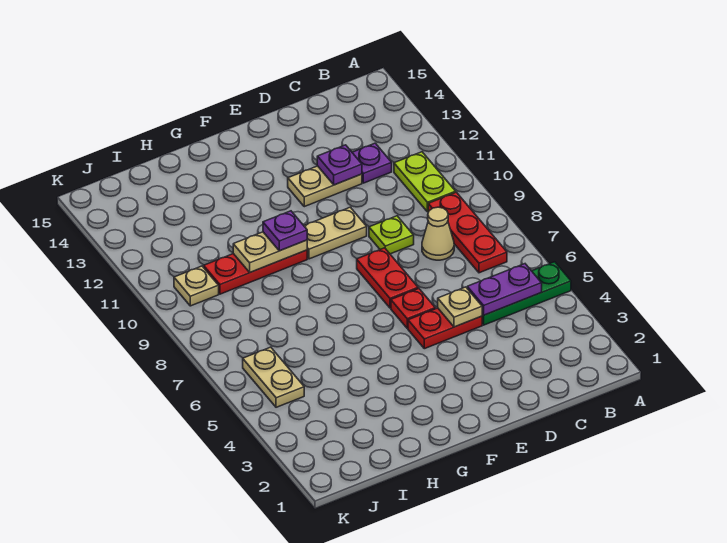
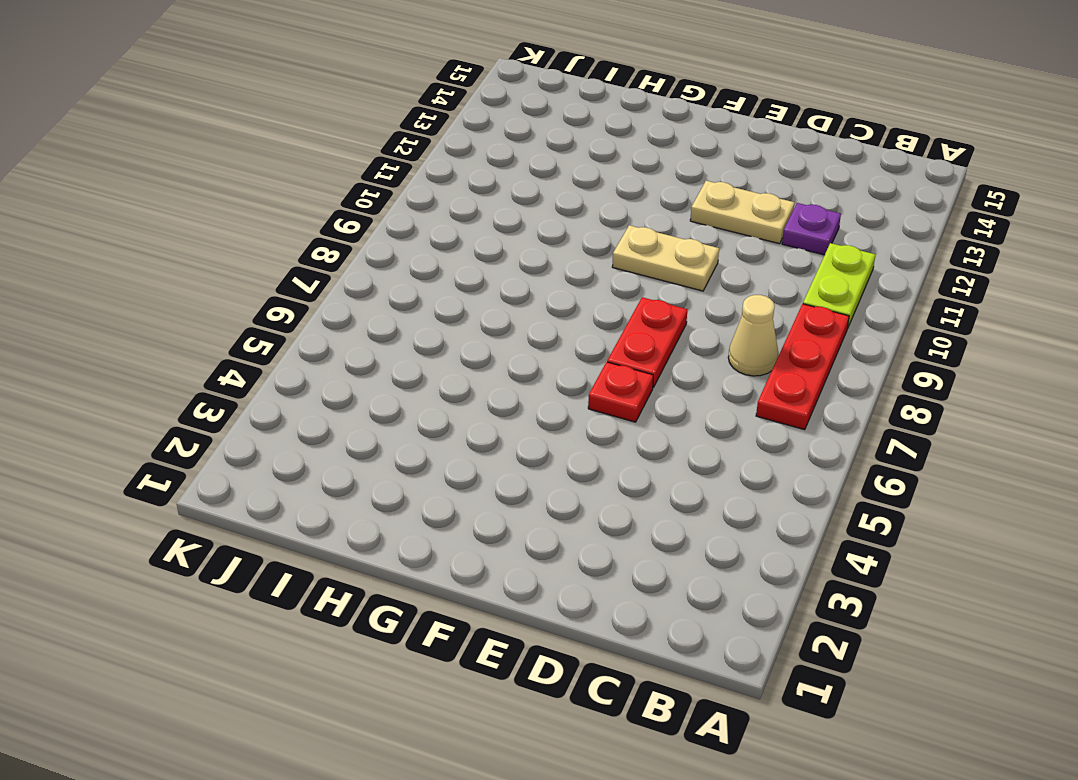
none -> green plate A5:C5 level 1
none -> red plate D5:E5 level 1
none -> lime plate D9 level 1

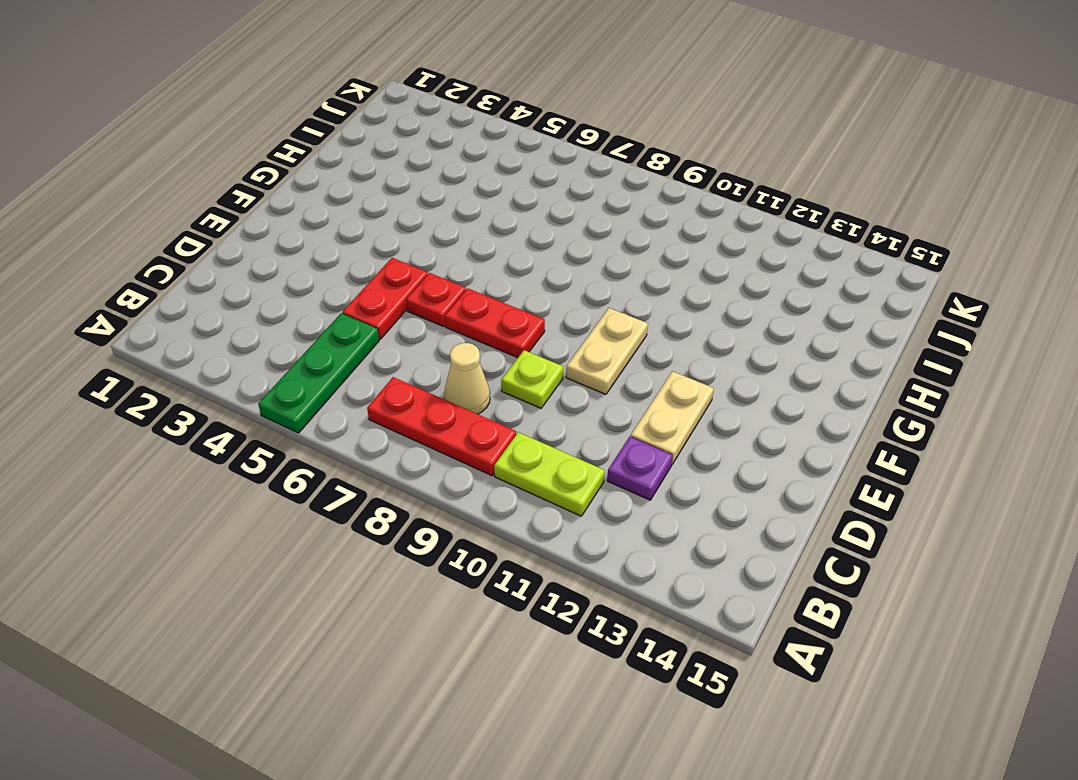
none -> red plate G10:I10 level 1
none -> tan plate J5:J6 level 1
none -> tan plate J10 level 1

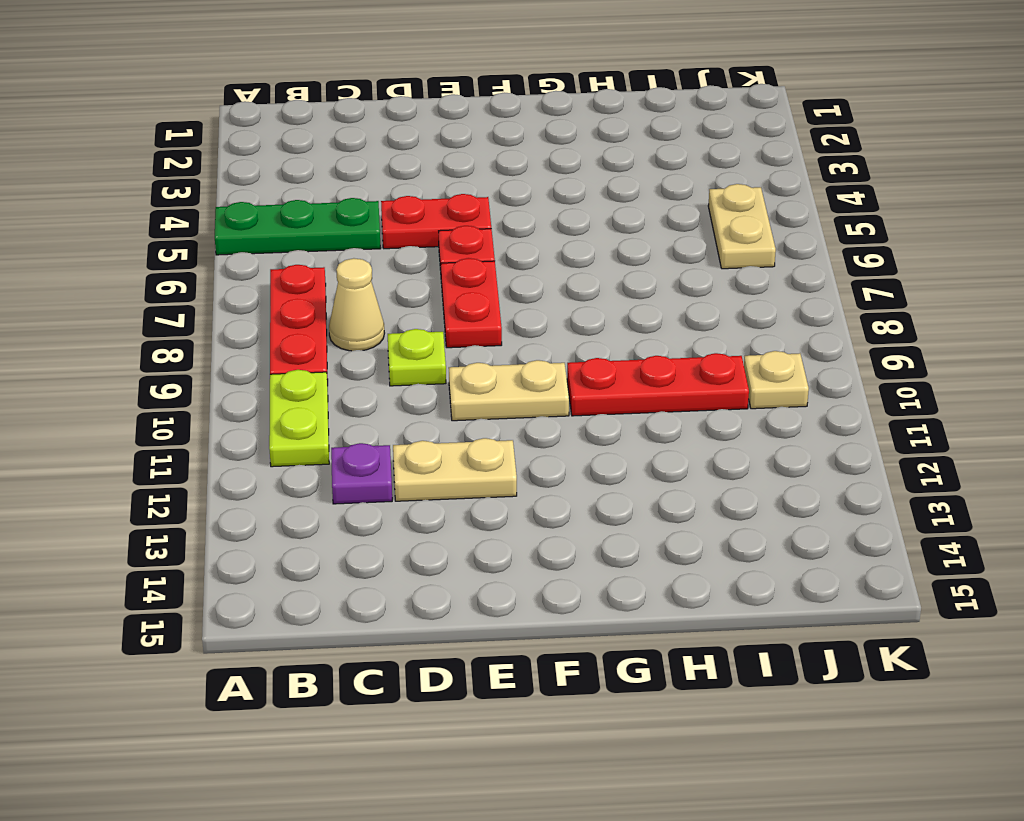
none -> purple plate B5:C5 level 2
none -> tan plate D5 level 2
none -> purple plate D12 level 2

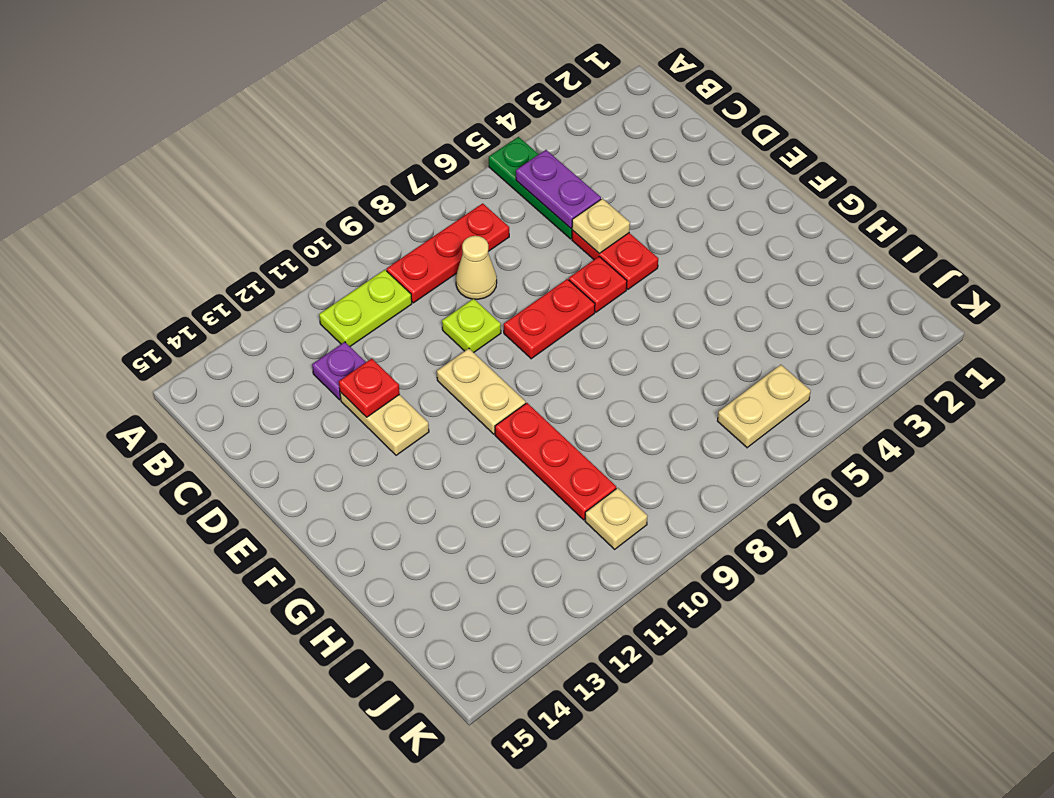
red plate D12 level 2 -> purple plate D12 level 2
none -> tan plate G10:H10 level 2
none -> purple plate G10 level 3

